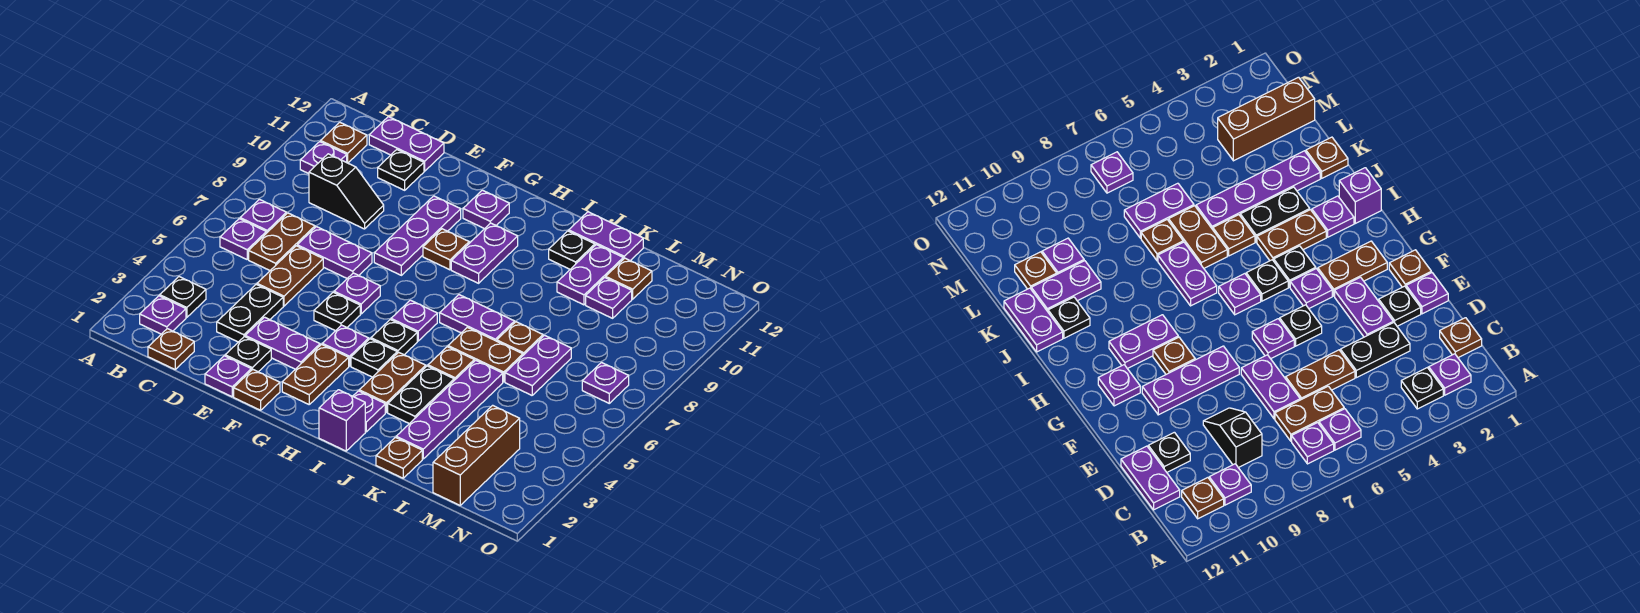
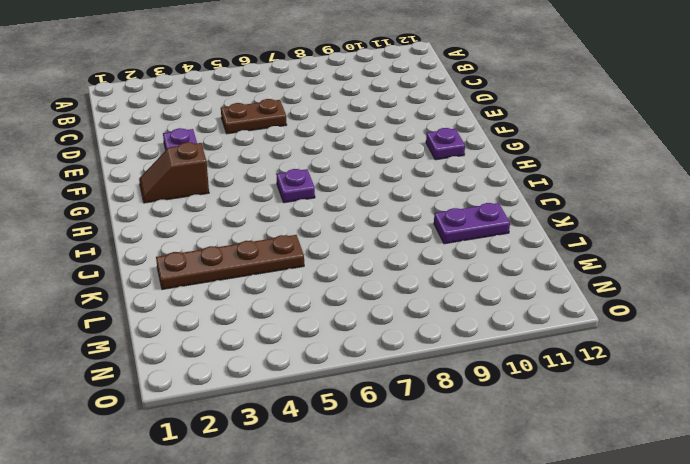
brown slope G2:G3 level 1 top 3 -> brown plate G2:G3 level 1
brown plate K2:K5 level 1 -> purple plate K2:K5 level 1
none -> purple plate B2 level 1
none -> black plate B3 level 1
none -> purple plate B6 level 1
none -> purple plate B7 level 1

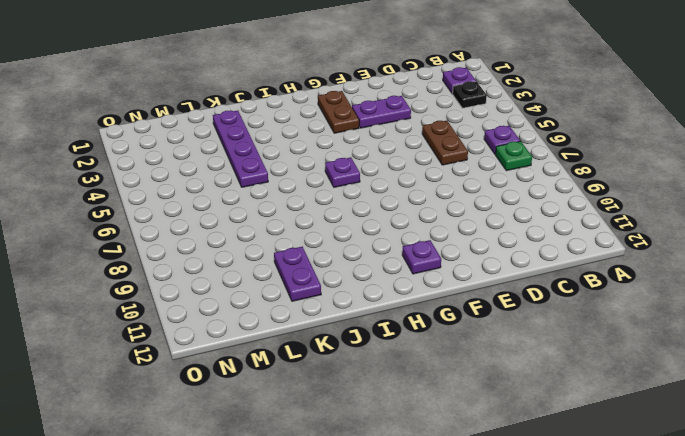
green plate B7 level 1 -> purple plate B7 level 1
none -> purple plate B10 level 1
none -> brown plate B11 level 1
none -> brown plate C1 level 1
none -> brown plate C6:C7 level 1

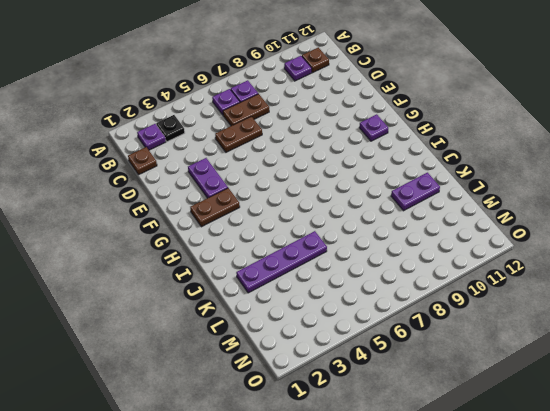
none -> black slope C9:D9 level 1 top C
none -> purple plate C12:D12 level 1
none -> black plate D3:D4 level 1
none -> purple plate D7:E7 level 1

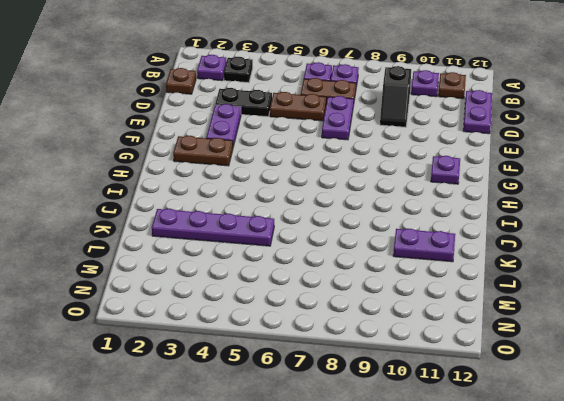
none -> black plate D11 level 1
none -> purple plate E1 level 1
none -> black plate E2 level 1
none -> brown plate F1 level 1

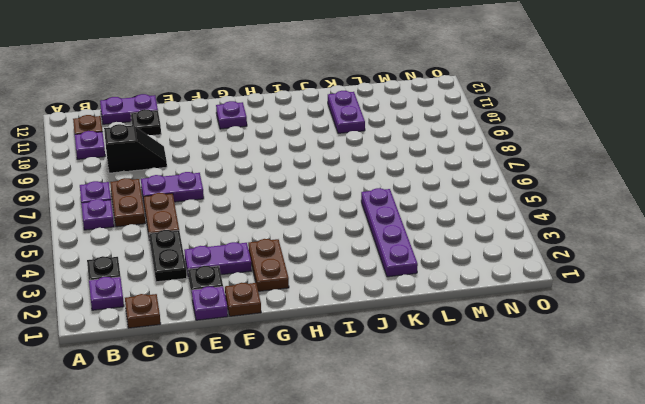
none -> black plate F5 level 1
none -> purple plate F6 level 1
none -> purple plate F8:F10 level 1
none -> purple plate G4 level 1

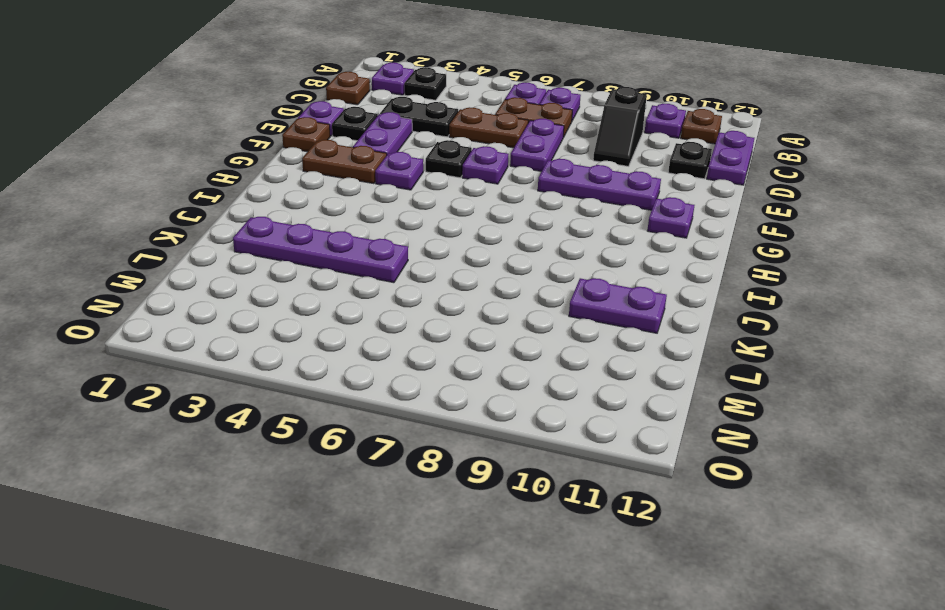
none -> brown plate G9 level 1
none -> black plate H4 level 1
none -> black plate H5 level 1
none -> purple plate H6 level 1

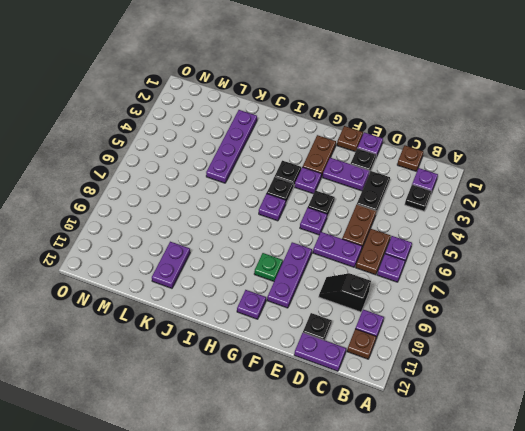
green plate G9 level 1 -> brown plate G9 level 1
none -> purple plate H9:H10 level 1
none -> purple brick I1 level 1
none -> purple plate I2 level 1
none -> brown plate I3:I4 level 1

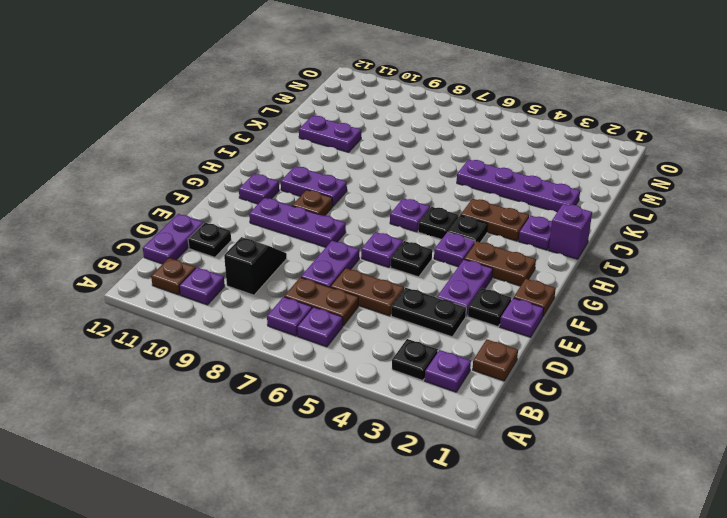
none -> purple plate I7:J7 level 1
none -> black plate J3:J4 level 1
none -> brown plate J5 level 1
none -> brown plate J6:K6 level 1

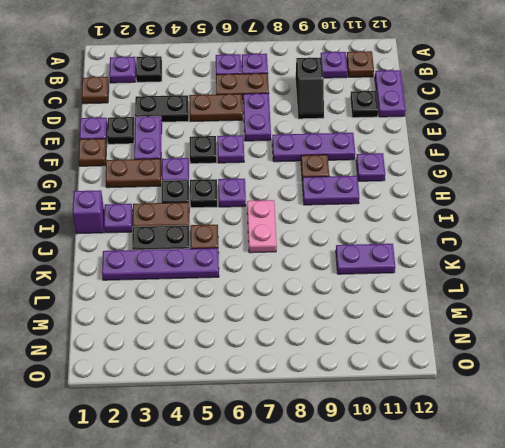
pink plate I7:J7 level 1 -> purple plate I7:J7 level 1
none -> brown plate J6:K6 level 1
none -> black plate J11 level 1
none -> purple plate J12:K12 level 1
none -> brown plate K1 level 1

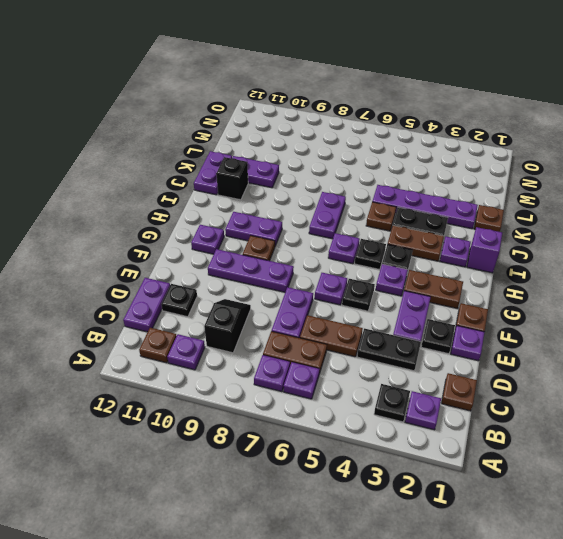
black brick J11 level 1 -> black plate J11 level 1
none -> brown plate J6:K6 level 1
none -> brown plate K7 level 1
none -> purple plate L6:L7 level 1
none -> purple plate L10 level 1

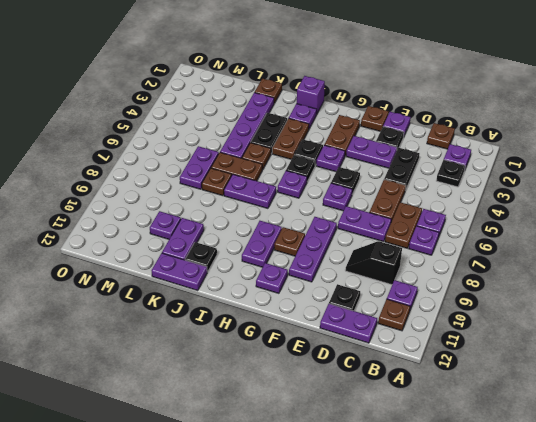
none -> brown plate L11 level 1
none -> brown brick M1:M3 level 1
none -> purple plate N7 level 1

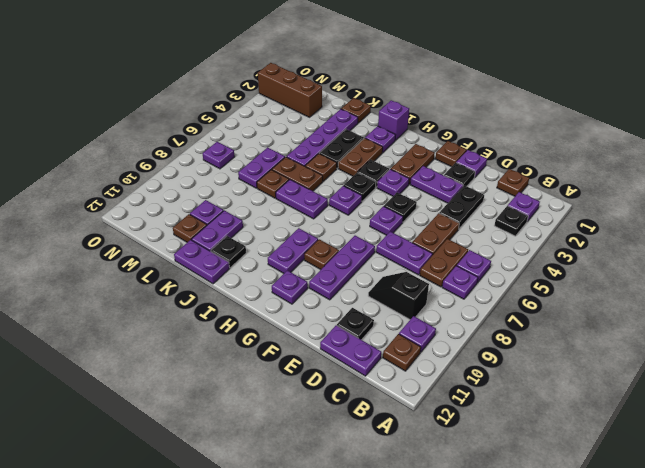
brown brick M2:O2 level 1 -> brown brick M1:M3 level 1

